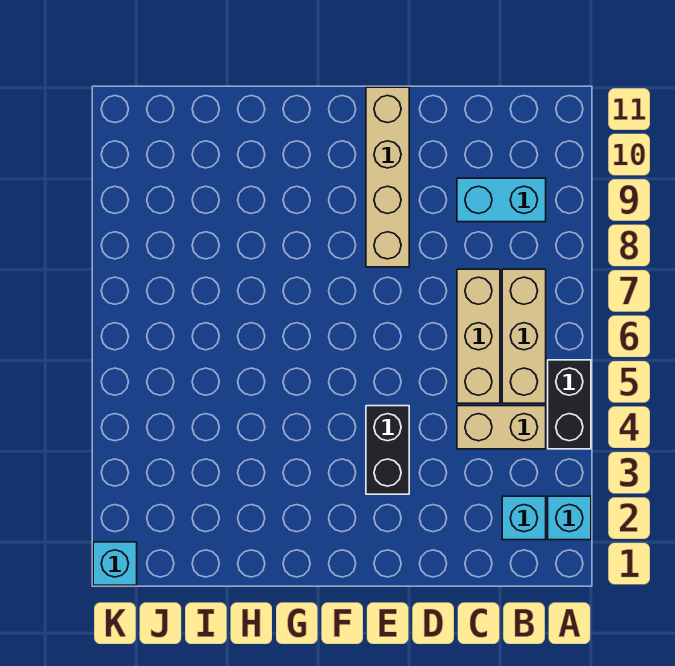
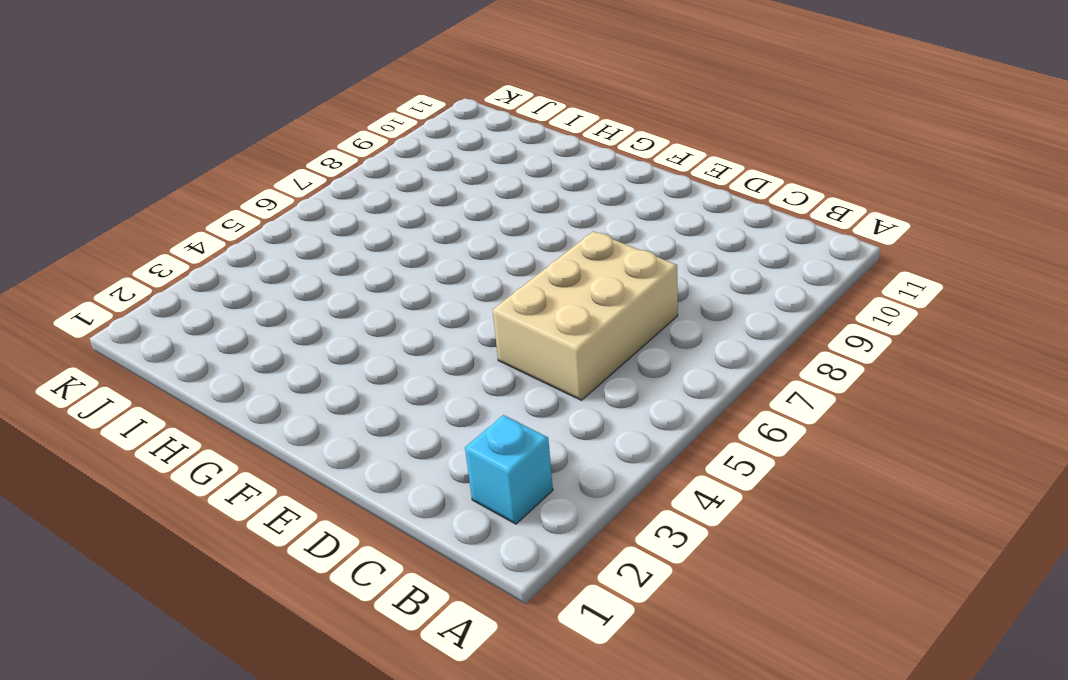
tan brick C5:D7 level 1 -> tan brick C5:C7 level 1
none -> cyan brick A2 level 1
none -> black brick A4:A5 level 1

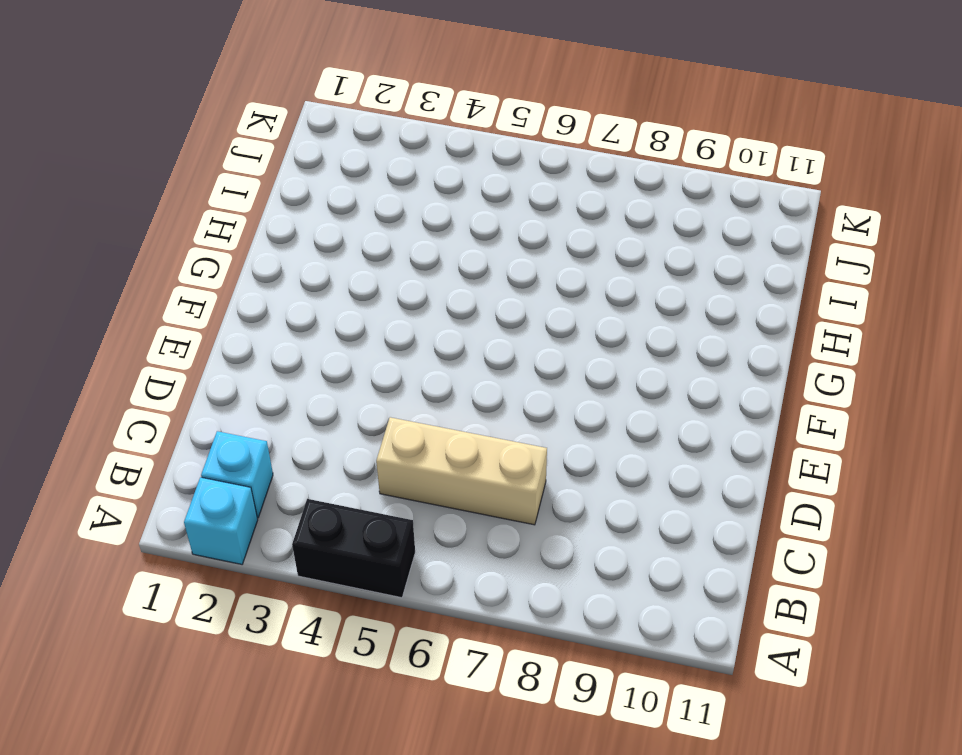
none -> tan brick B4:C4 level 1
none -> tan brick B5:B7 level 1

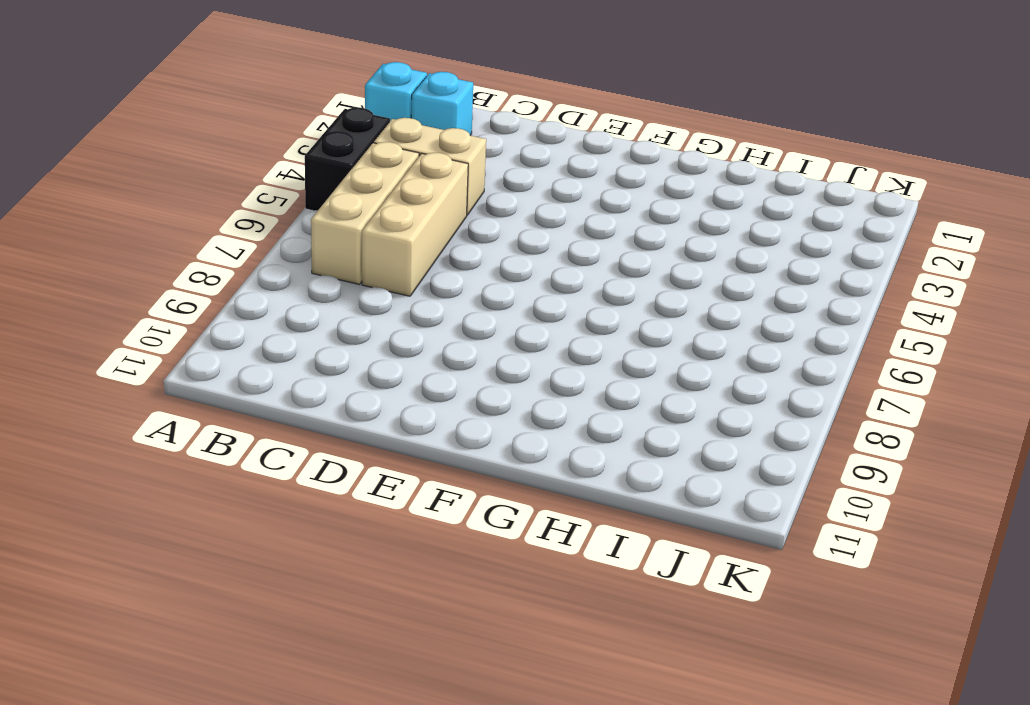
none -> cyan brick B9:C9 level 1
none -> black brick E3:E4 level 1

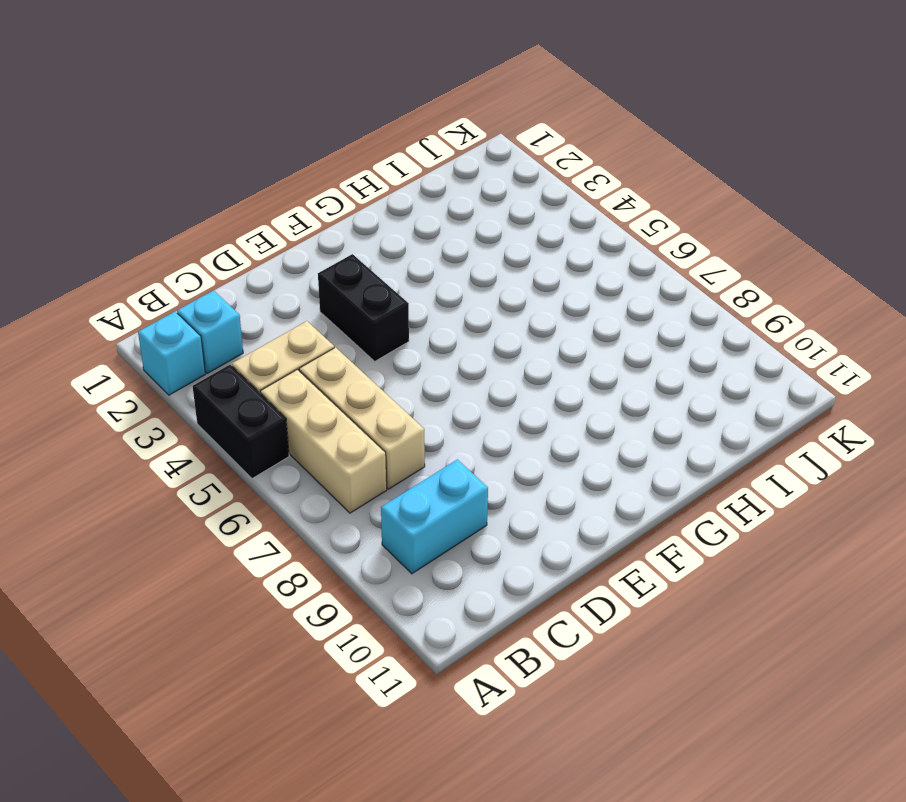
none -> tan brick E8:E11 level 1
none -> cyan brick K1 level 1

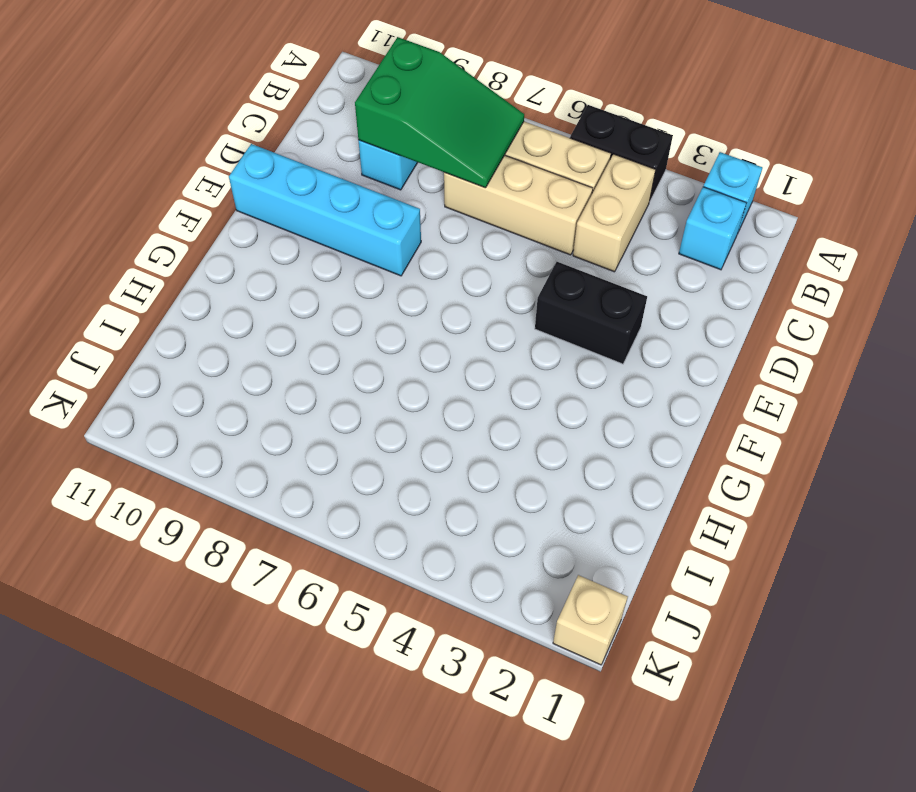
green slope B7:C9 level 2 top 9 -> none
cyan brick E8:E11 level 1 -> tan brick E8:E11 level 1
tan brick K1 level 1 -> cyan brick K1 level 1

